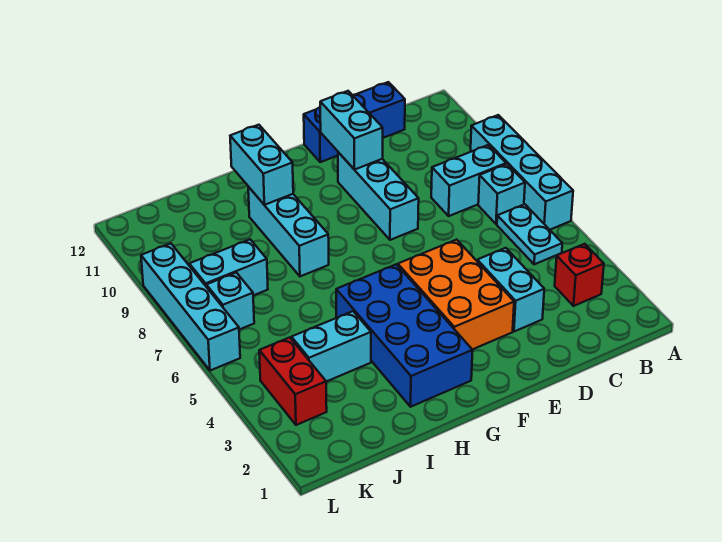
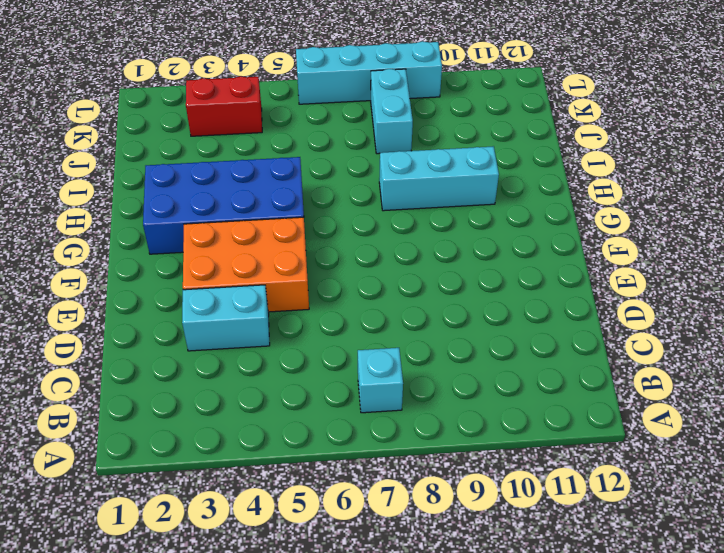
none -> cyan brick A6:A9 level 1
none -> red brick B3 level 1
none -> cyan plate B5:B6 level 1

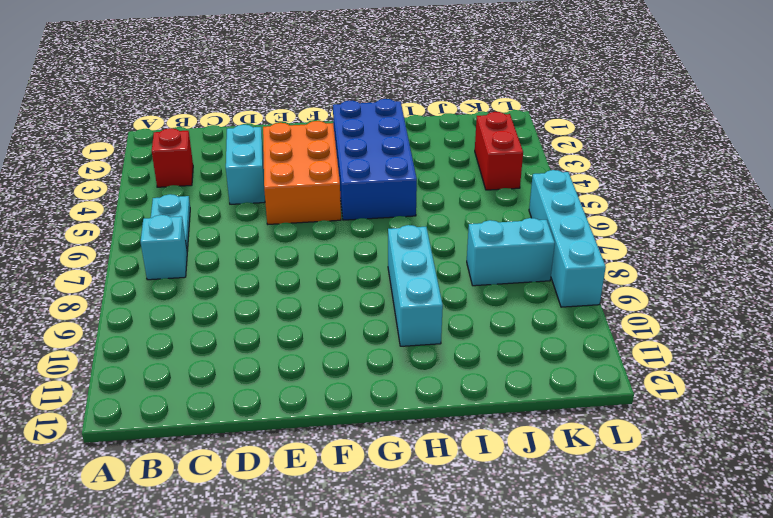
none -> cyan brick A6:A9 level 1
none -> cyan brick B8:C8 level 1
none -> blue brick C12:E12 level 1

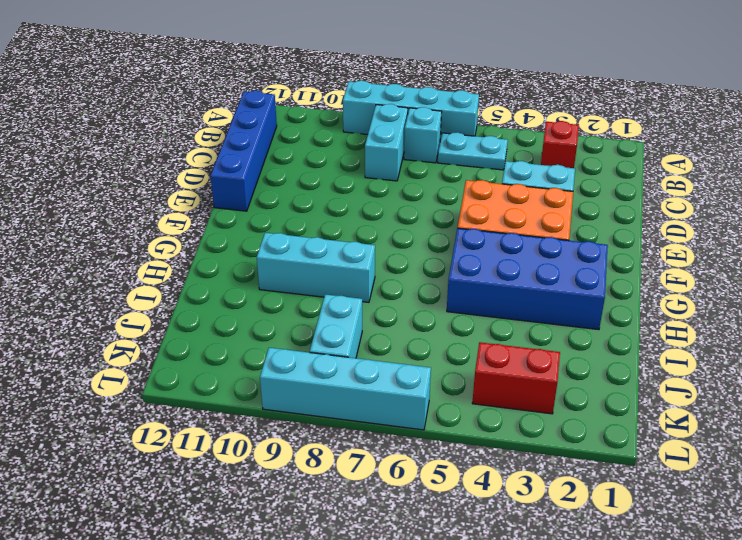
blue brick B12:E12 level 1 -> blue brick C12:E12 level 1
none -> cyan brick E8:E10 level 1
none -> cyan brick I4:J4 level 1
none -> cyan brick K7 level 1

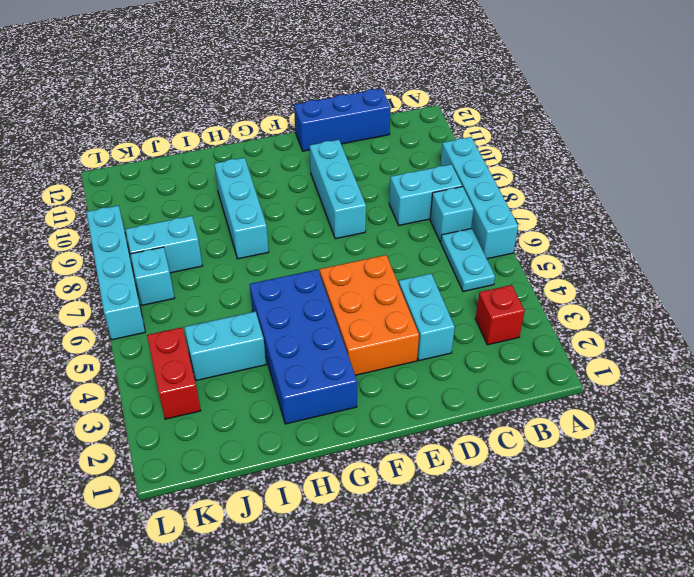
none -> cyan brick E10:E11 level 2
none -> cyan brick H10:H11 level 2

